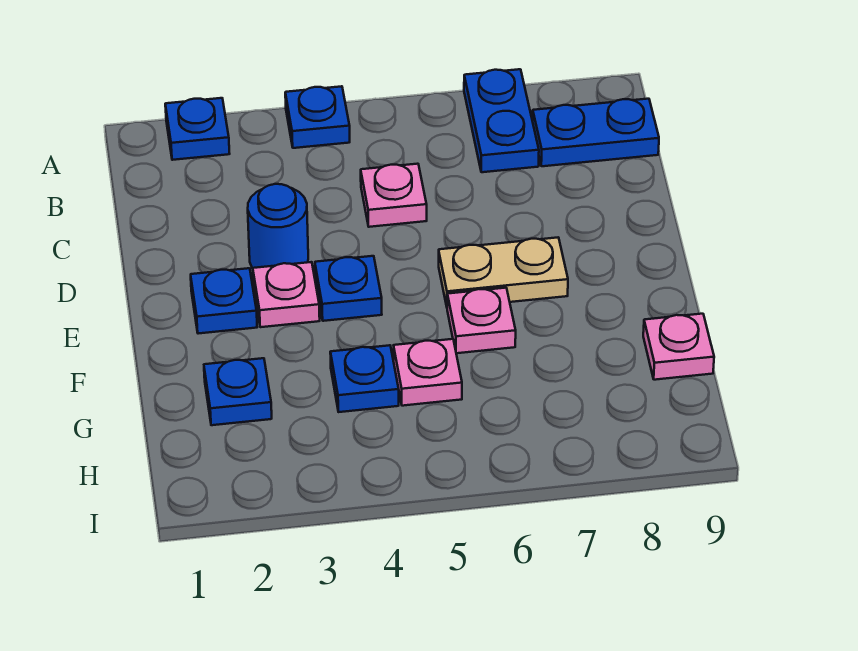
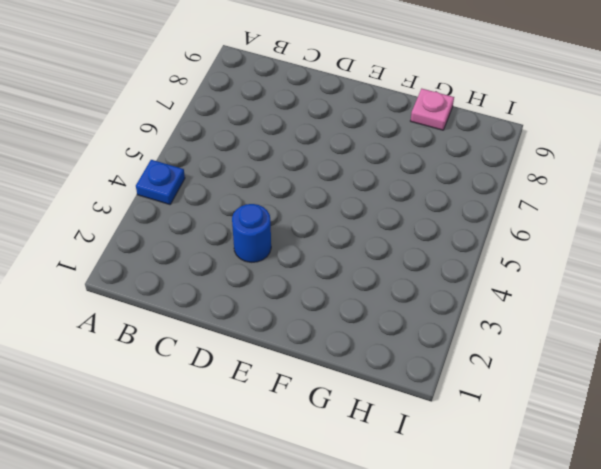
none -> blue plate A2 level 1
none -> blue plate A7:B7 level 1
none -> blue plate B8:B9 level 1

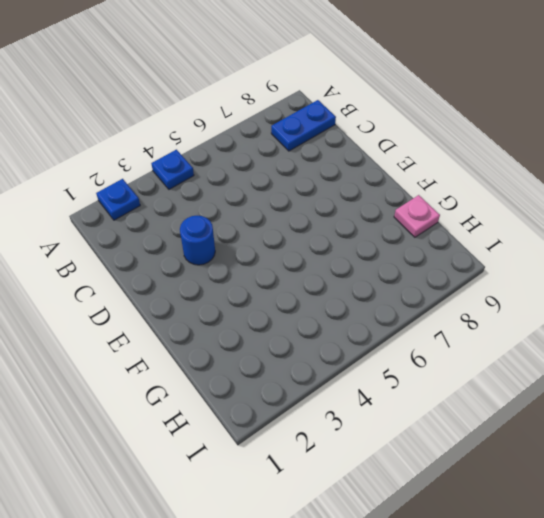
none -> blue plate A7:B7 level 1
none -> pink plate C5 level 1
none -> blue plate E2 level 1

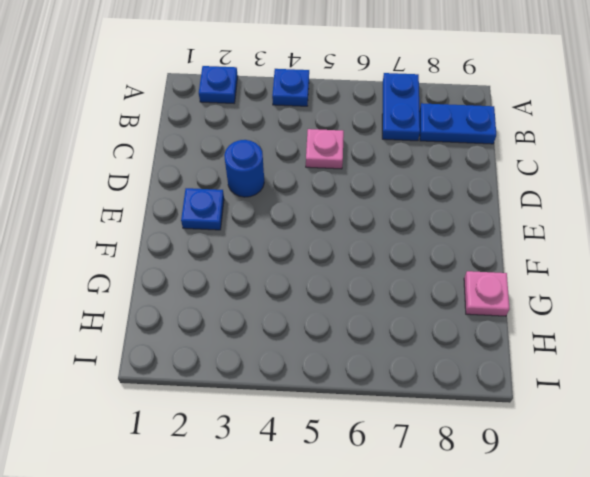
none -> pink plate E3 level 1
none -> blue plate E4 level 1
none -> tan plate E6:E7 level 1

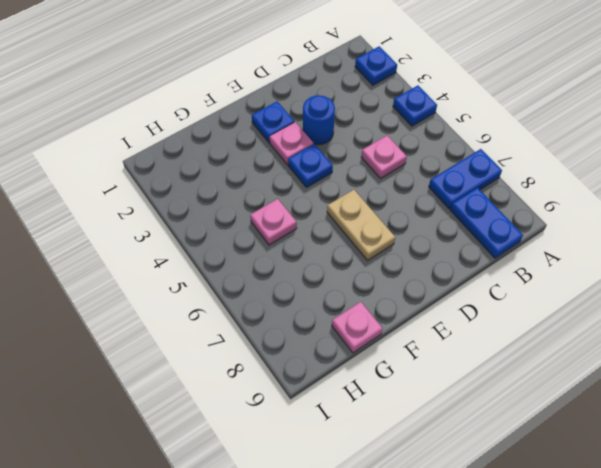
none -> pink plate F6 level 1
none -> blue plate G2 level 1
none -> blue plate G4 level 1

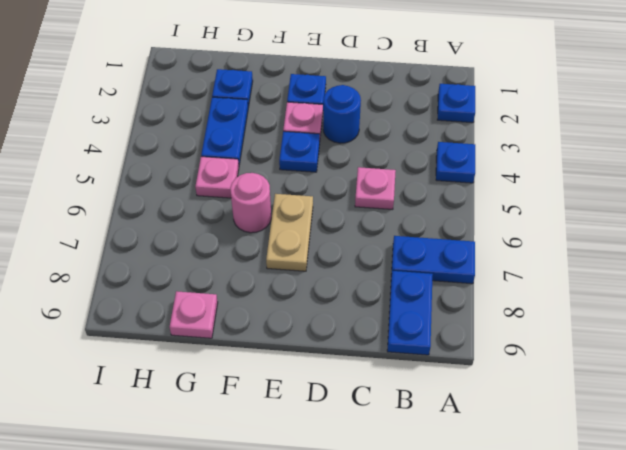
pink round brick F6 level 1 -> pink plate F6 level 1
blue plate G3:G4 level 1 -> blue plate G4 level 1

